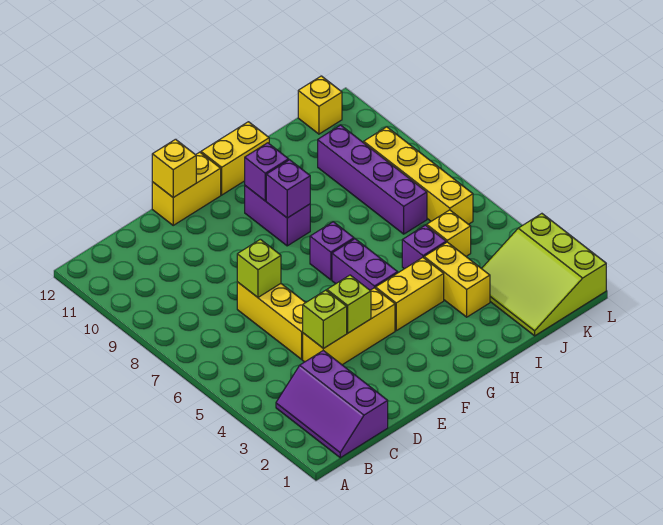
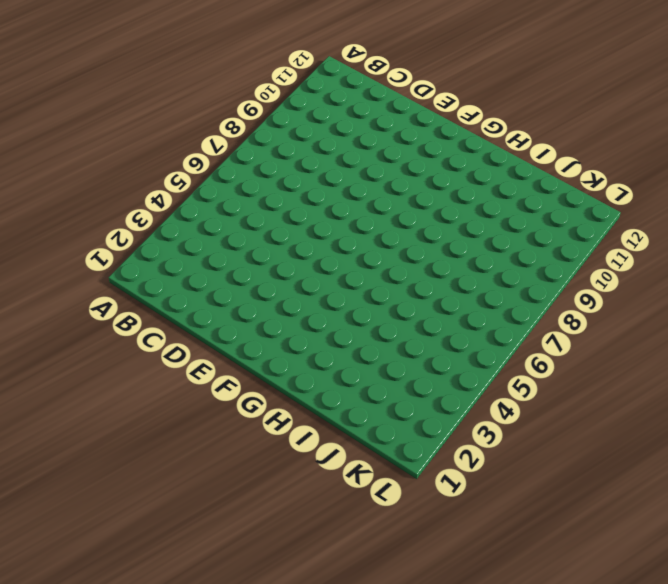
none -> purple slope B1:C3 level 1 top C
none -> yellow brick D4:F4 level 1
none -> yellow brick D5:D7 level 1

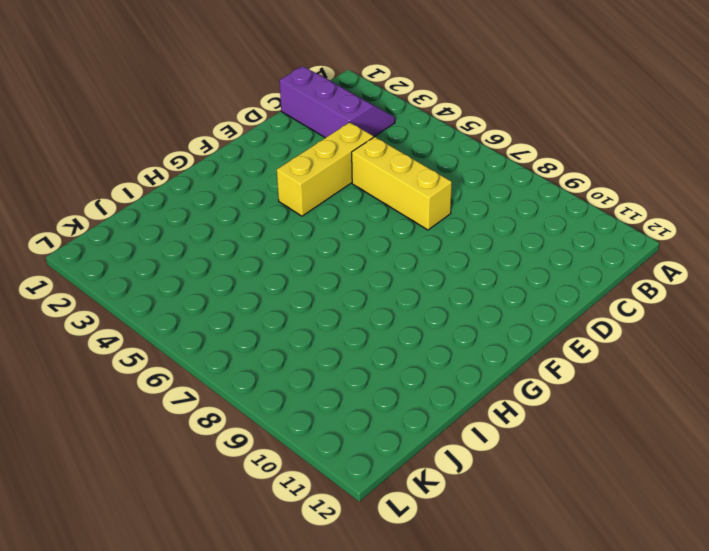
none -> yellow brick E12:F12 level 1
none -> yellow brick G4:H4 level 1
none -> purple brick G5:G6 level 1

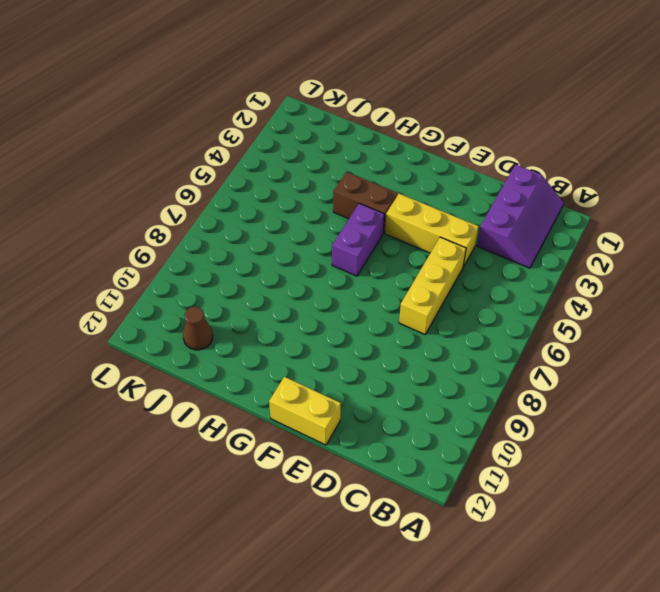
brown brick G4:H4 level 1 -> yellow brick G4:H4 level 1
brown cone J11 level 1 -> none
none -> purple brick G7 level 1
none -> purple brick G9:G10 level 1
none -> yellow brick G12:H12 level 1

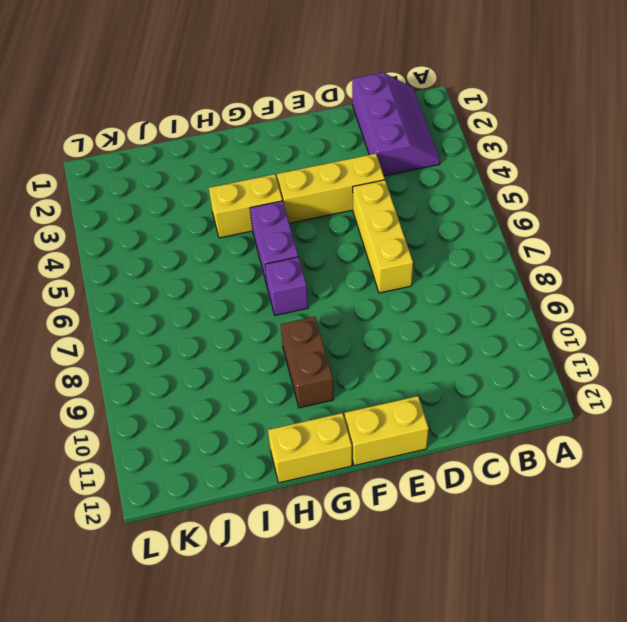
brown brick G9:G10 level 1 -> purple brick G9:G10 level 1
none -> yellow brick I3:I4 level 1
none -> purple brick I5 level 1
none -> lime slope J1:L3 level 1 top L

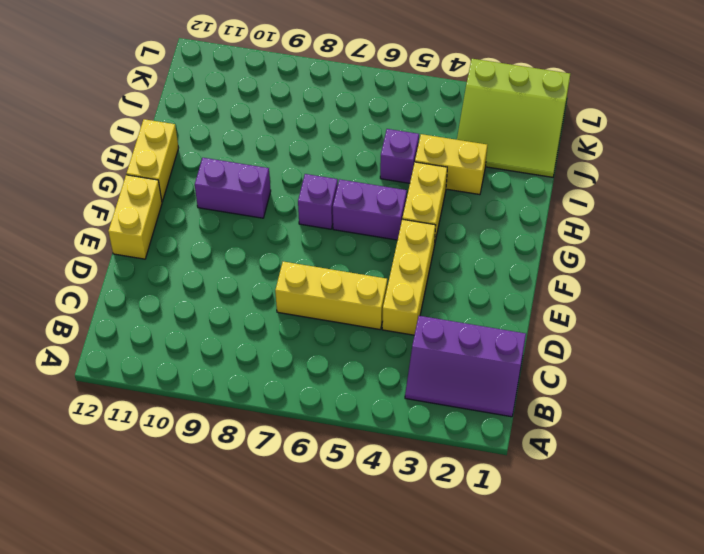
none -> yellow brick J5 level 1
none -> purple brick J7:J10 level 1
none -> yellow brick K6:K9 level 1

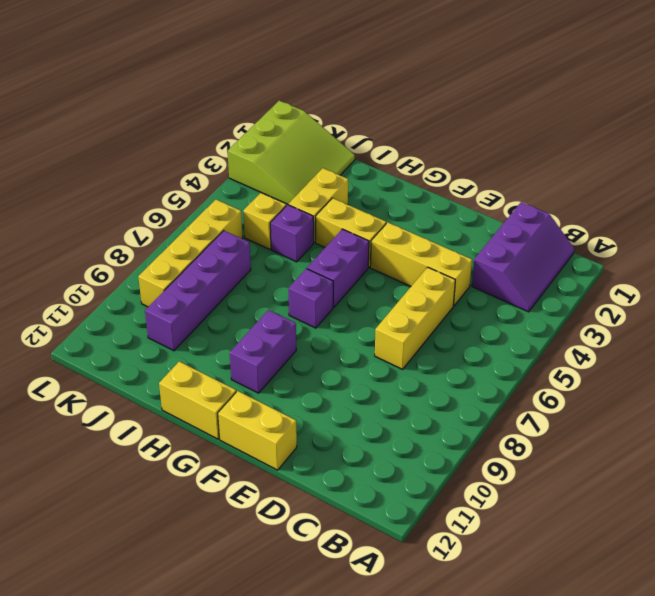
none -> yellow brick K12 level 1
none -> lime brick D4 level 2
none -> lime brick D7 level 2

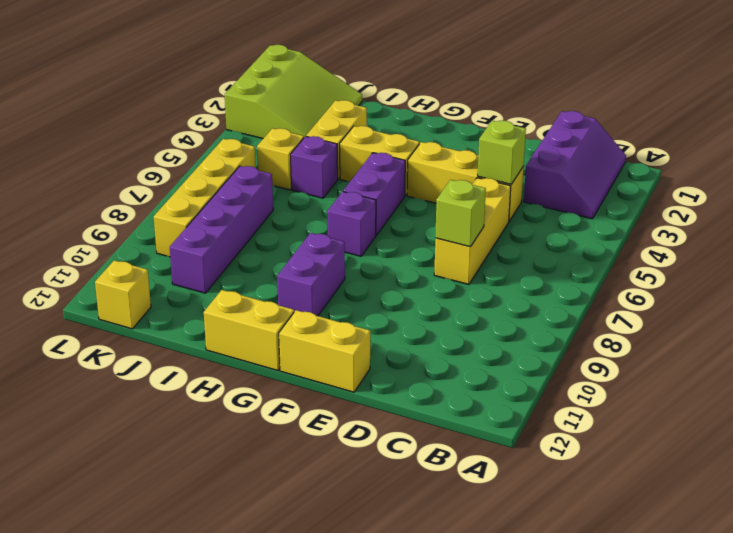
none -> lime brick E4 level 2
none -> yellow brick E12 level 2
none -> purple brick G9 level 2

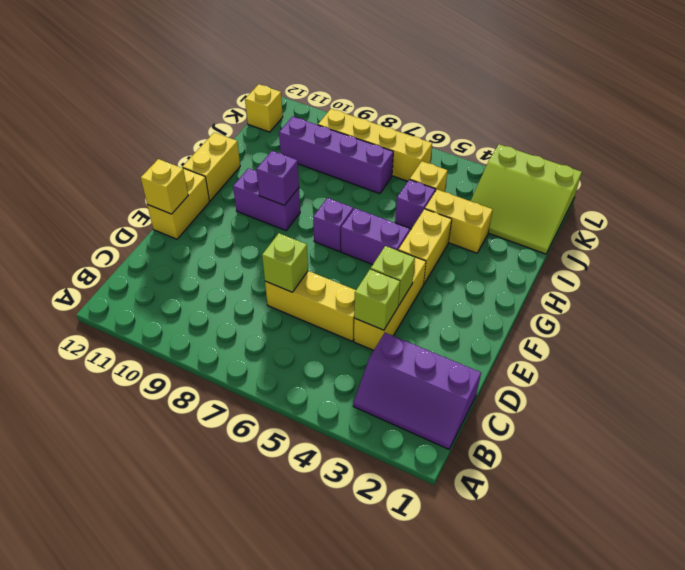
none -> purple brick G10 level 2

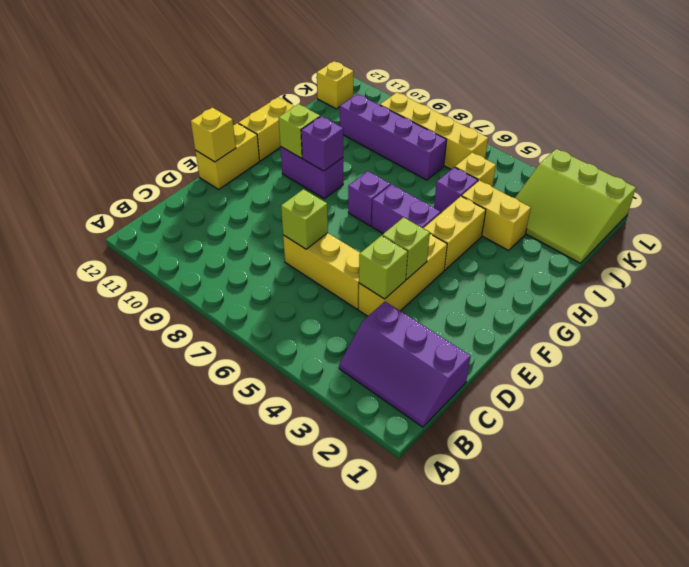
lime brick G10 level 2 -> purple brick G10 level 2

